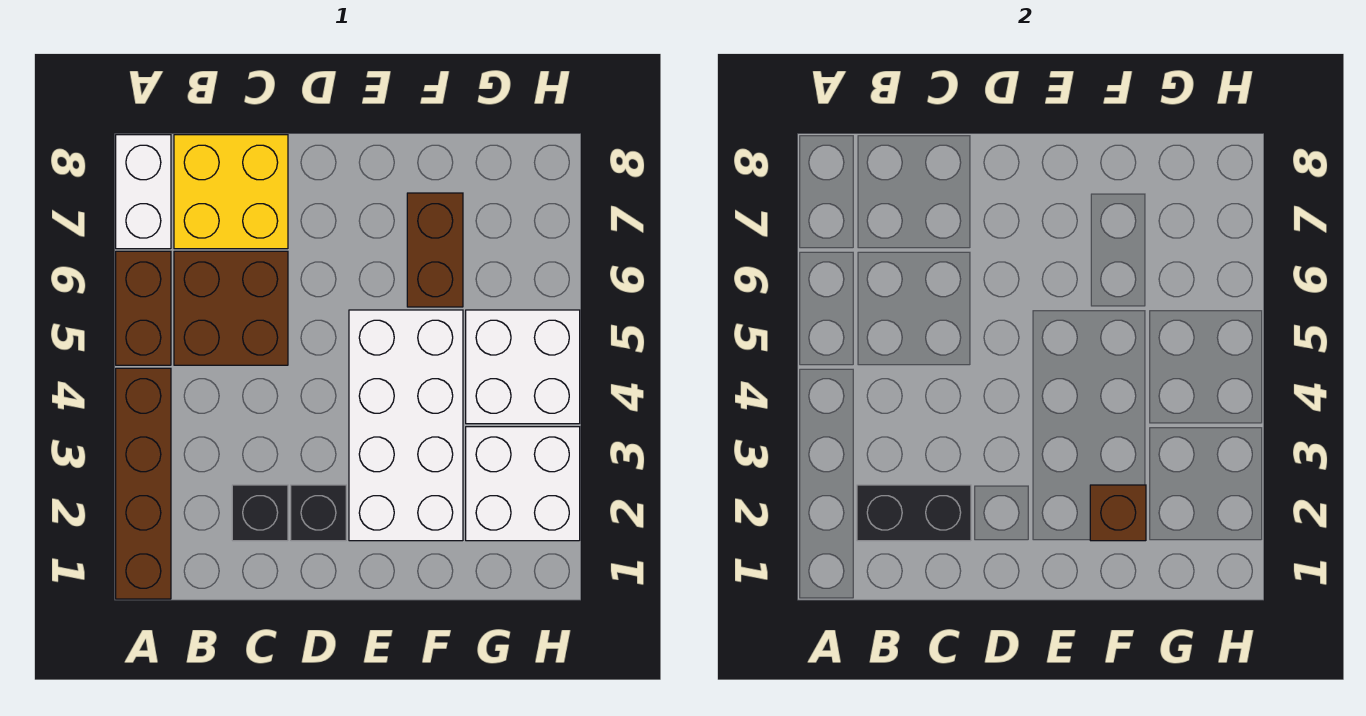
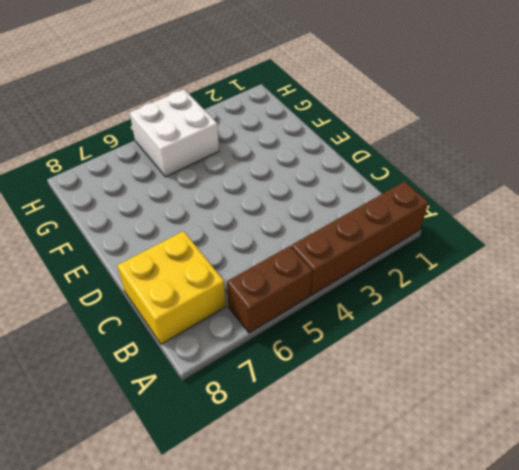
none -> white brick A7:A8 level 1
none -> brown brick B5:C6 level 1
none -> black brick C2 level 1

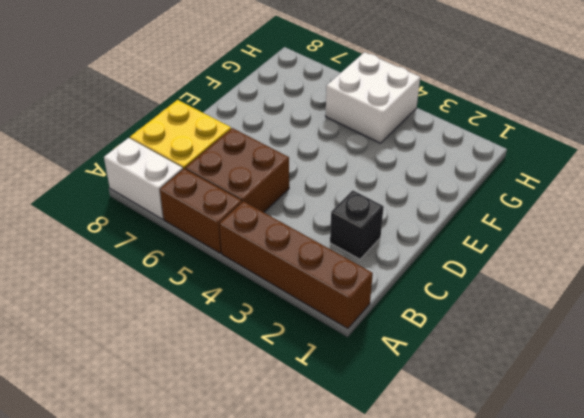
none -> black brick D2 level 1
none -> white brick E2:F5 level 1
none -> brown brick F6:F7 level 1

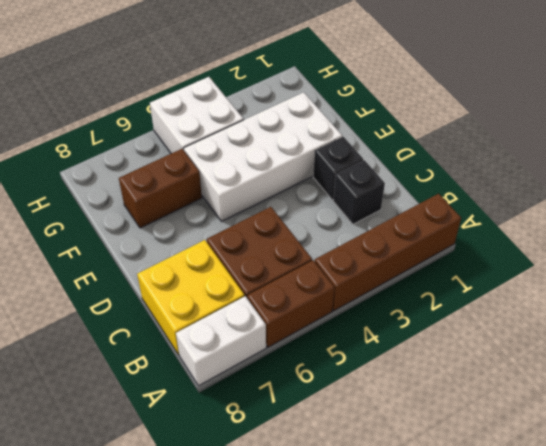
none -> white brick G2:H3 level 1
none -> black brick B2:C2 level 2
none -> brown brick F2 level 2

